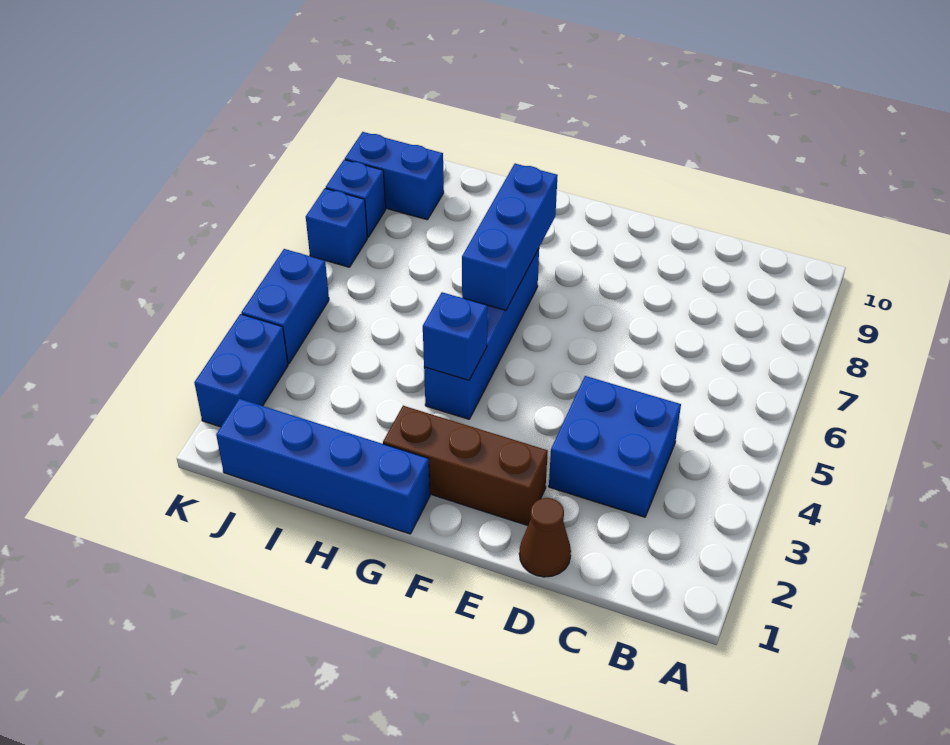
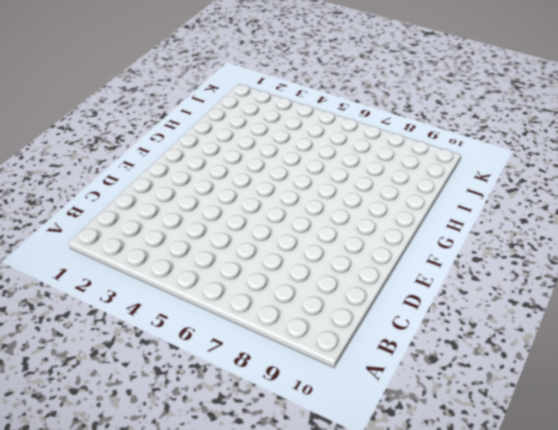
none -> blue brick C3:D4 level 1
none -> brown cone D1 level 1
none -> brown brick E2:G2 level 1

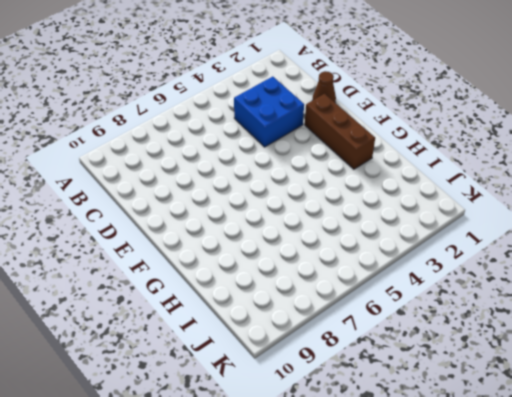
none -> blue brick G1:J1 level 1
none -> blue brick G4:G7 level 1
none -> blue brick J9:K9 level 1

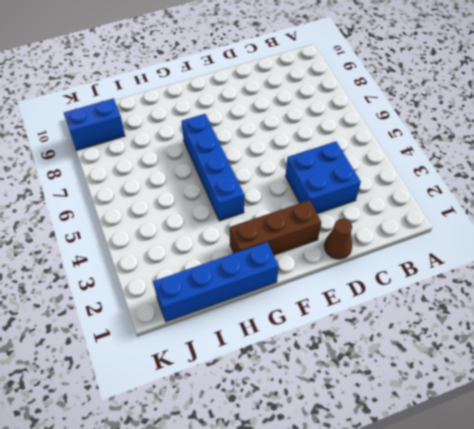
none -> blue brick K2:K3 level 1
none -> blue brick K4:K5 level 1
none -> blue brick K7 level 1

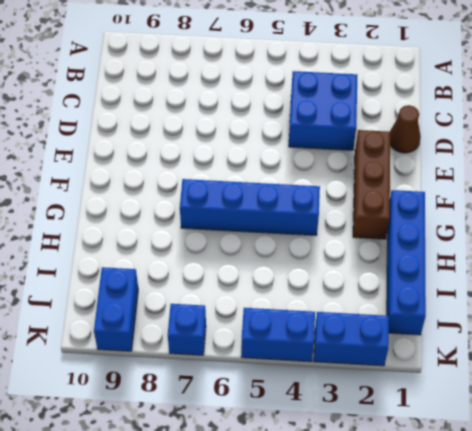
none -> blue brick K8 level 1
none -> blue brick G4 level 2
none -> blue brick G6:G8 level 2

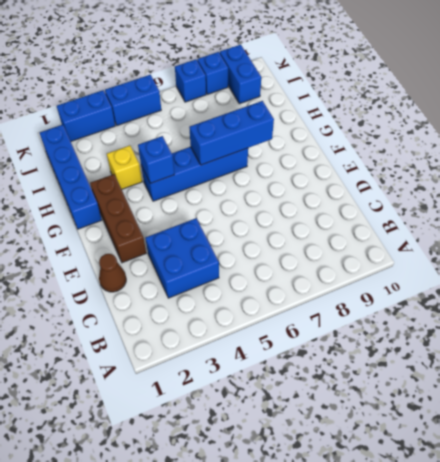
yellow brick H3 level 1 -> none

